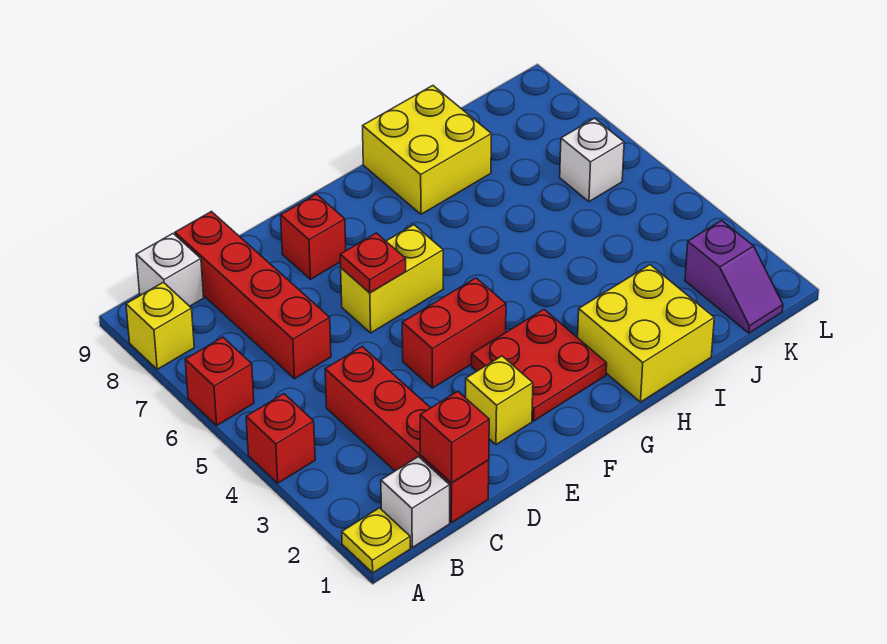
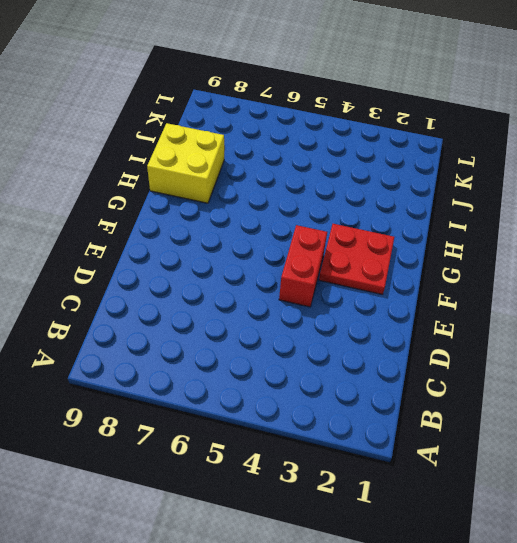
none -> yellow plate A1 level 1
none -> red brick A4 level 1
none -> red brick A6 level 1

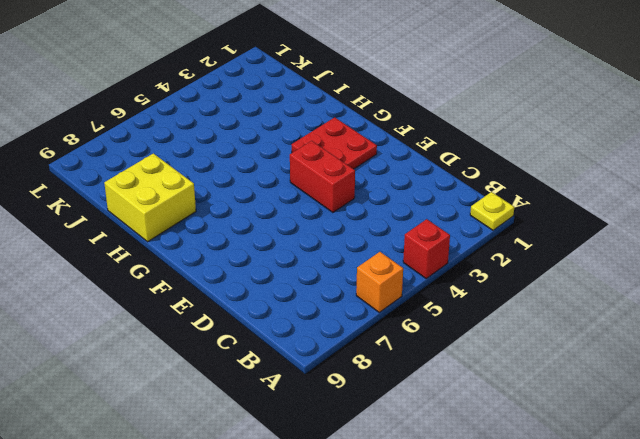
orange brick A6 level 1 -> red brick A6 level 1
none -> yellow brick A8 level 1
none -> white brick B1 level 1
none -> white brick B9 level 1

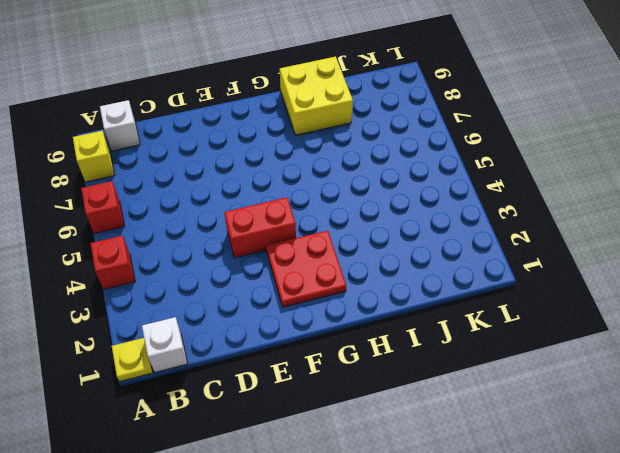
none -> red brick C1:C4 level 1
none -> red brick C6:C9 level 1
none -> yellow brick E2 level 1

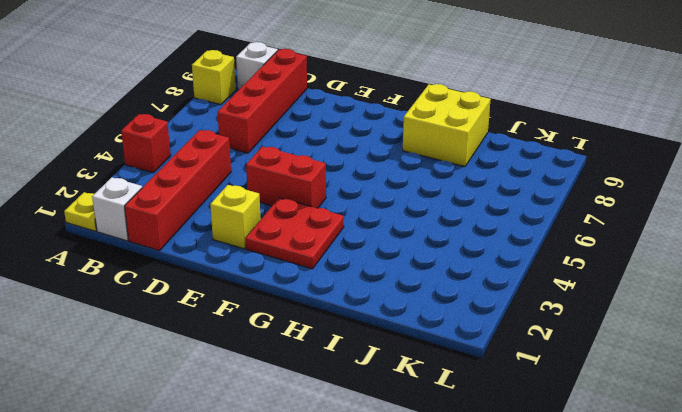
none -> red brick A6 level 1
none -> yellow brick E6:F6 level 1
none -> red brick E8 level 1

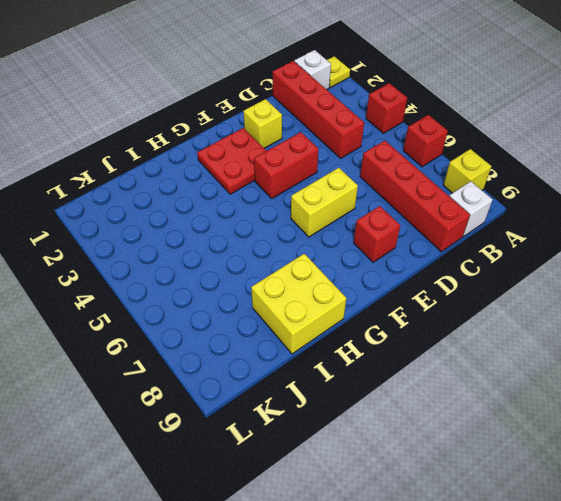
none -> yellow brick H1:I2 level 1
none -> purple slope K1:K2 level 1 top 2
none -> white brick K6 level 1

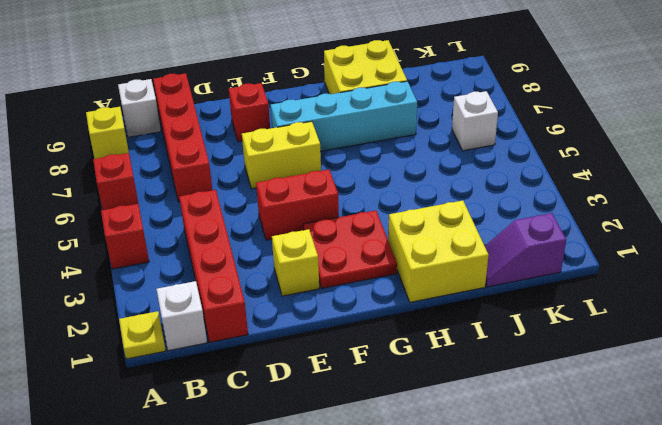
cyan brick F7:I7 level 1 -> none
purple slope J1:K1 level 1 top K -> purple slope K1:K2 level 1 top 2
none -> red brick C1 level 2
none -> red plate E6 level 2

